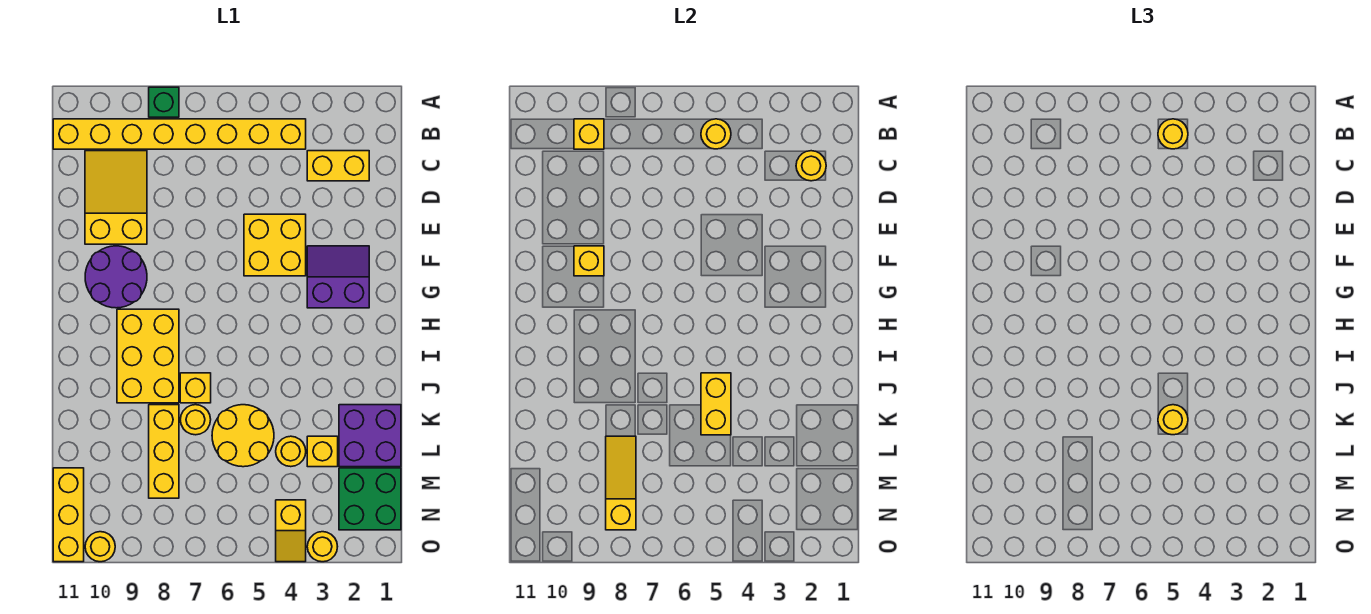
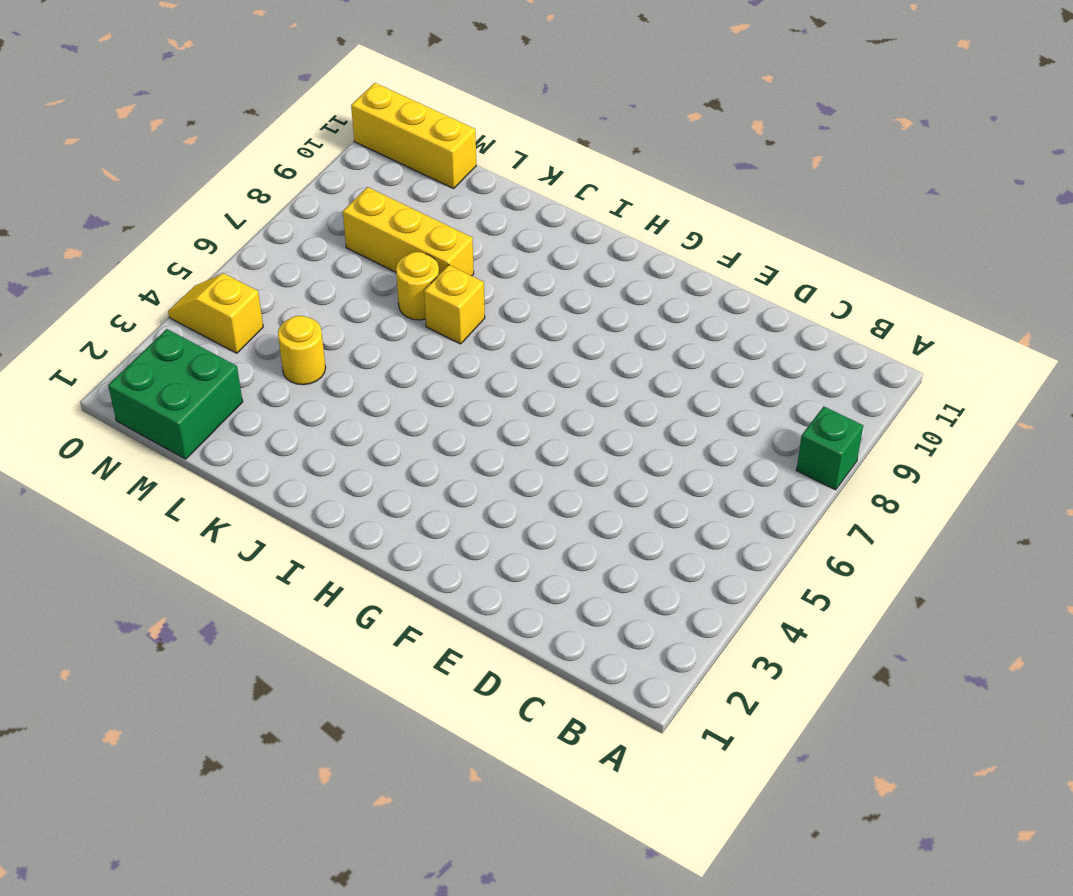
none -> yellow brick B4:B11 level 1
none -> yellow brick C2:C3 level 1
none -> yellow slope C9:E10 level 1 top E

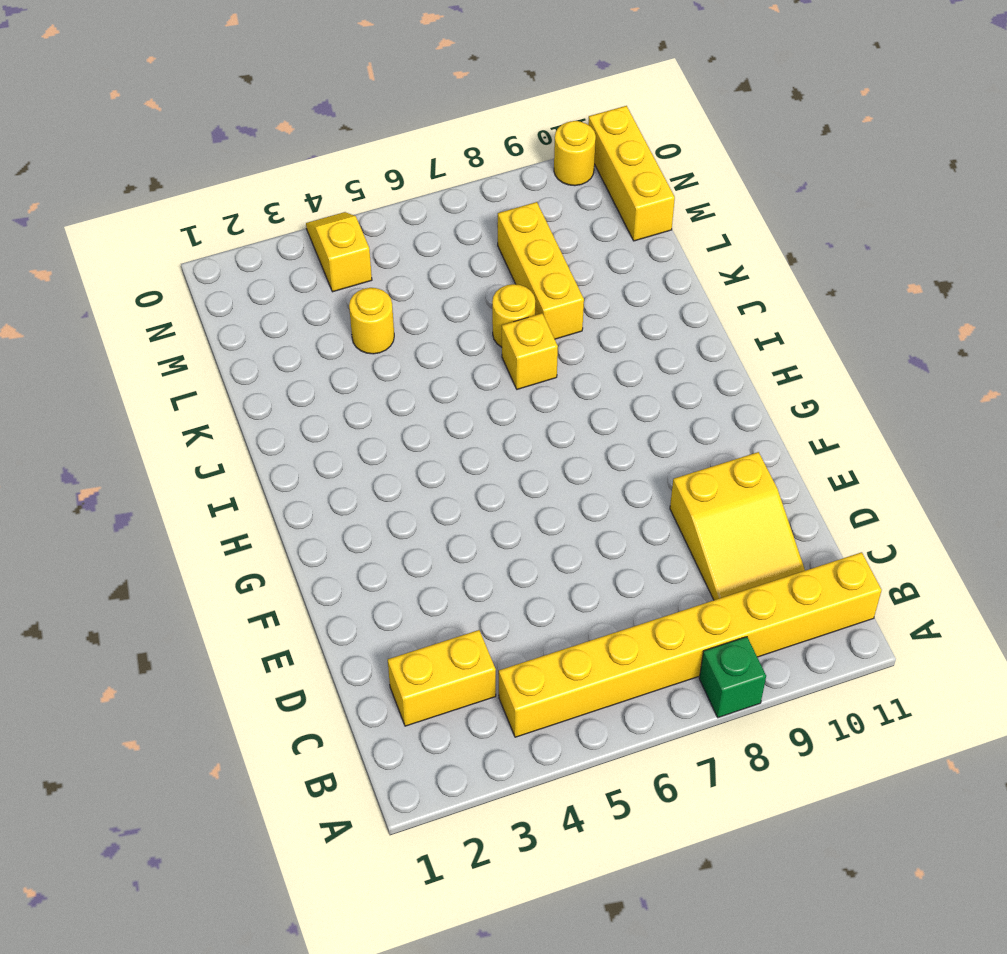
none -> yellow brick E4:F5 level 1
none -> purple slope F2:G3 level 1 top G
none -> purple round brick F9:G10 level 1

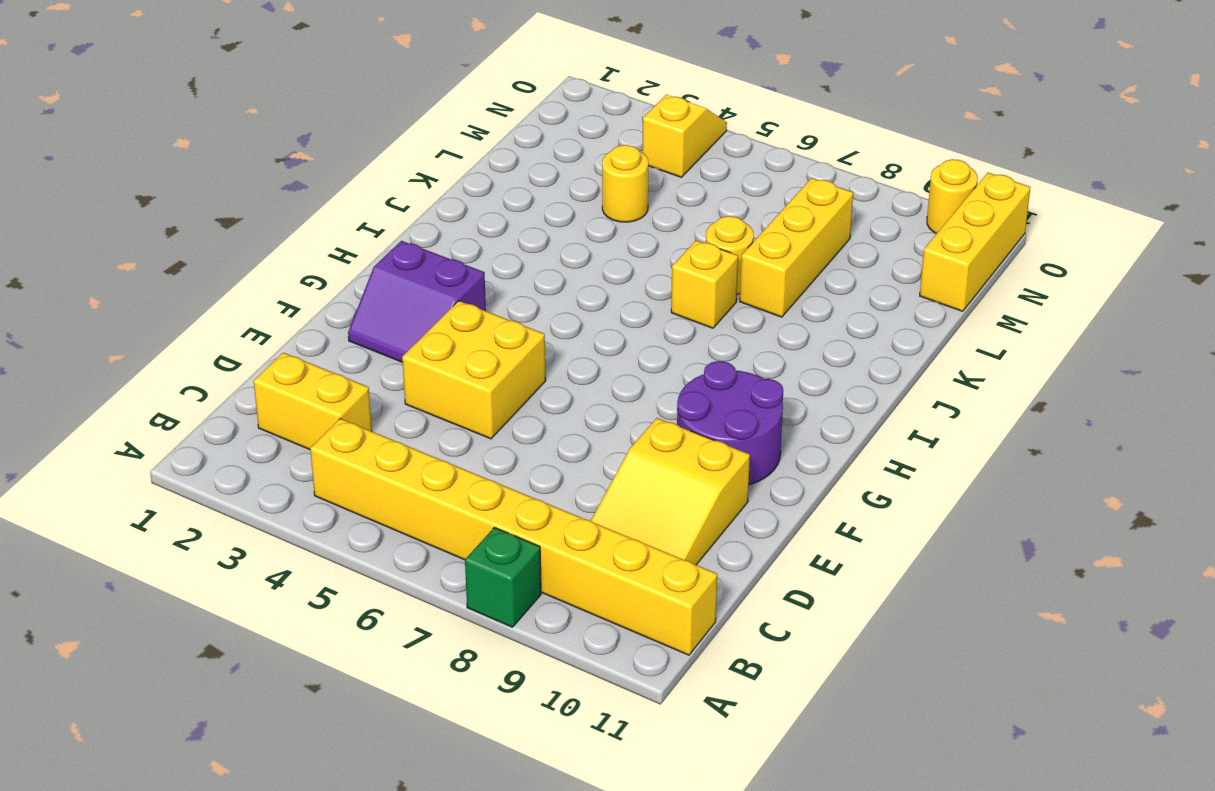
none -> yellow brick H8:J9 level 1
none -> purple brick K1:L2 level 1
none -> yellow round brick K5:L6 level 1

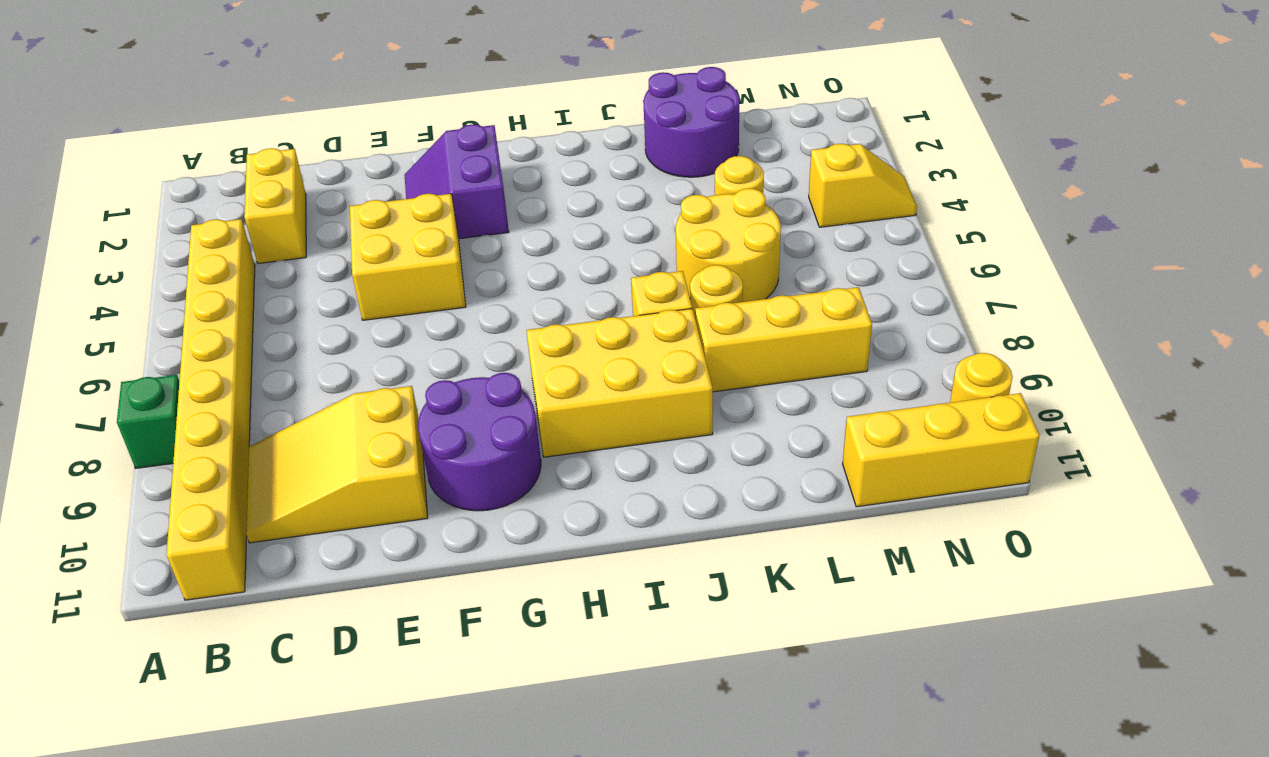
purple round brick K1:L2 level 1 -> purple brick K1:L2 level 1
none -> yellow brick L3 level 1
none -> green brick M1:N2 level 1
none -> yellow round brick O3 level 1

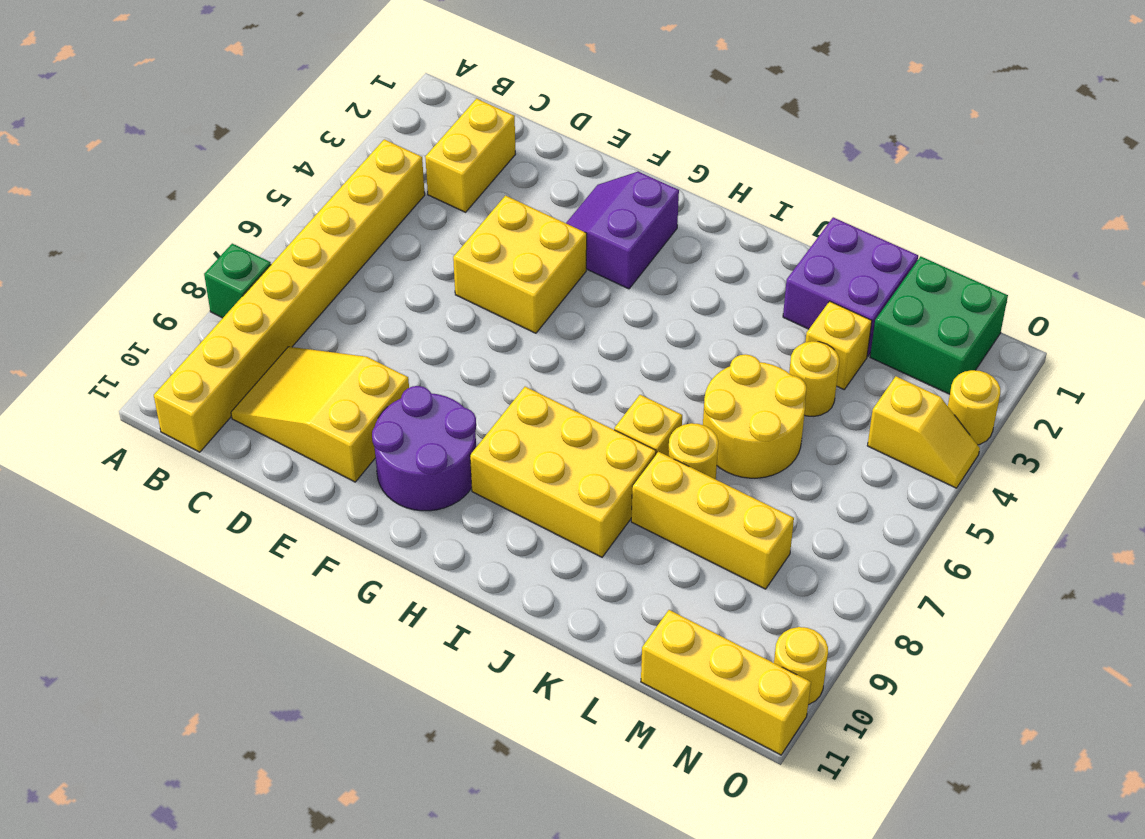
none -> yellow round brick B5 level 2
none -> yellow brick B9 level 2
none -> yellow round brick C2 level 2

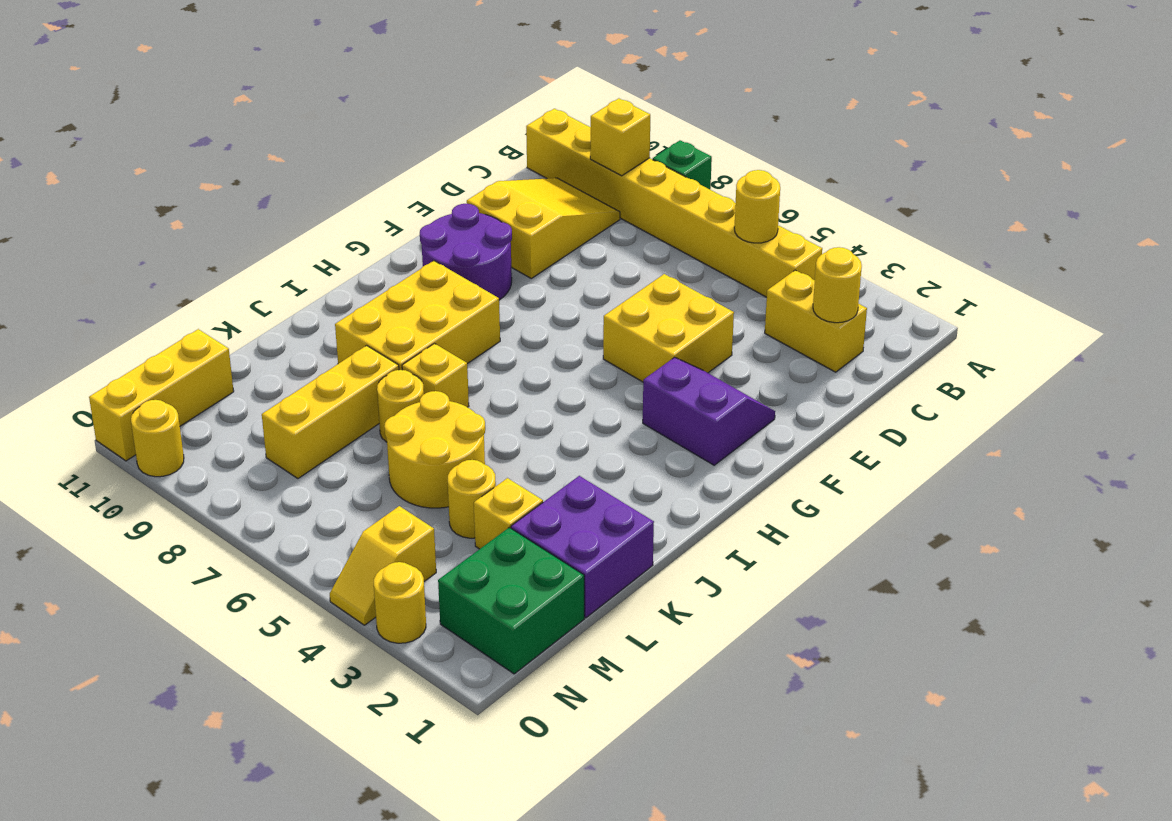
none -> yellow brick F9 level 2
none -> yellow brick J5:K5 level 2
none -> yellow slope L8:N8 level 2 top N

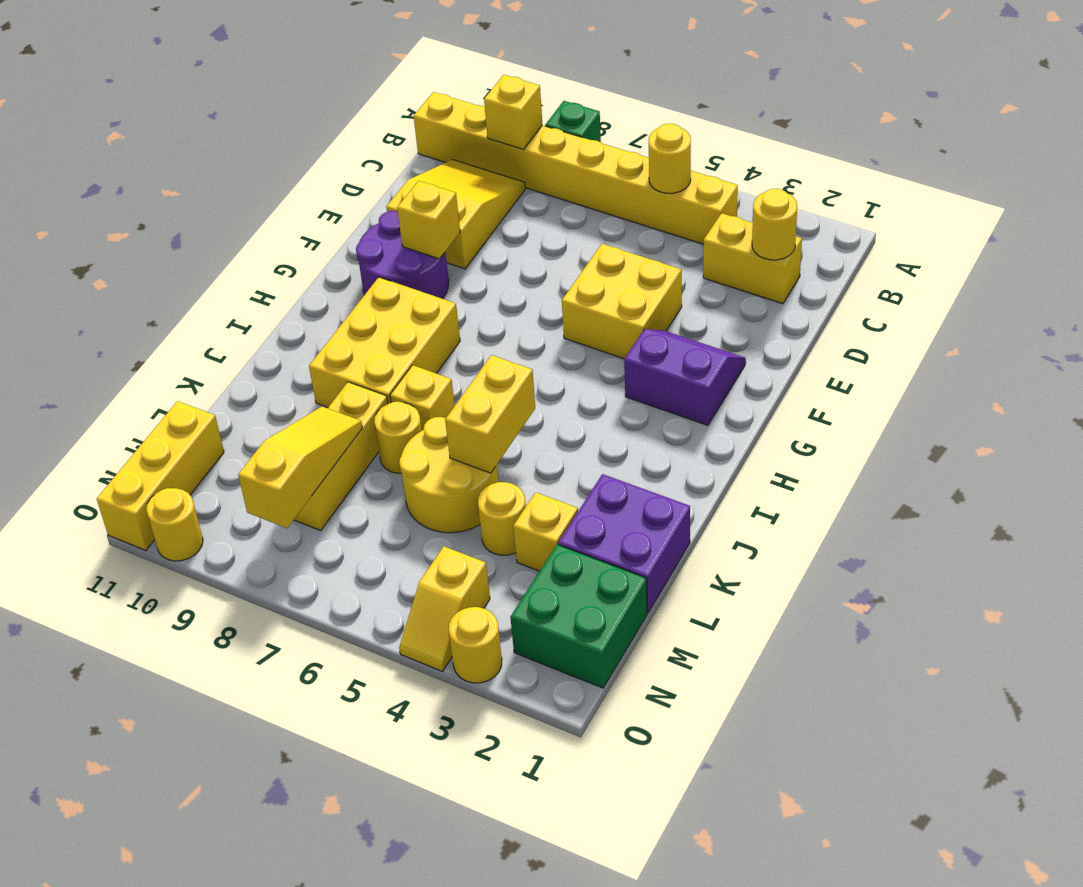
none -> yellow round brick B5 level 3
none -> yellow round brick K5 level 3

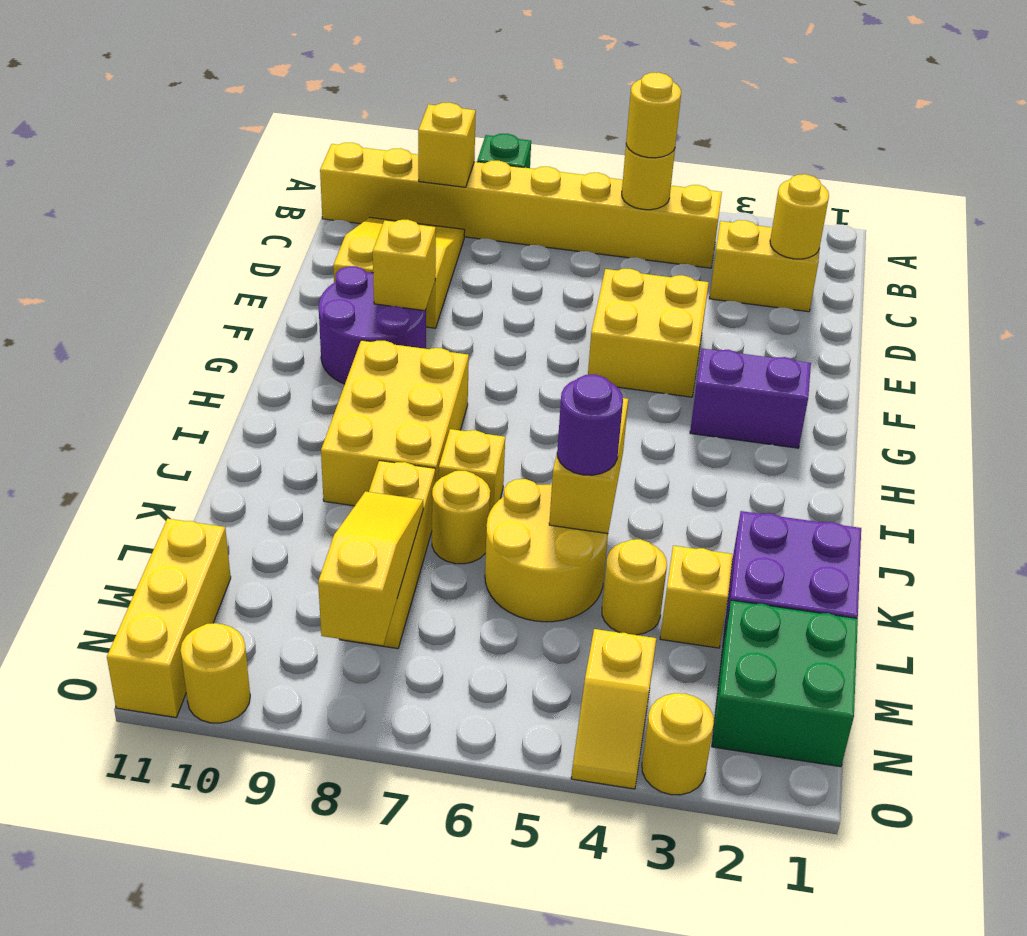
purple round brick K5 level 3 -> yellow round brick K5 level 3

